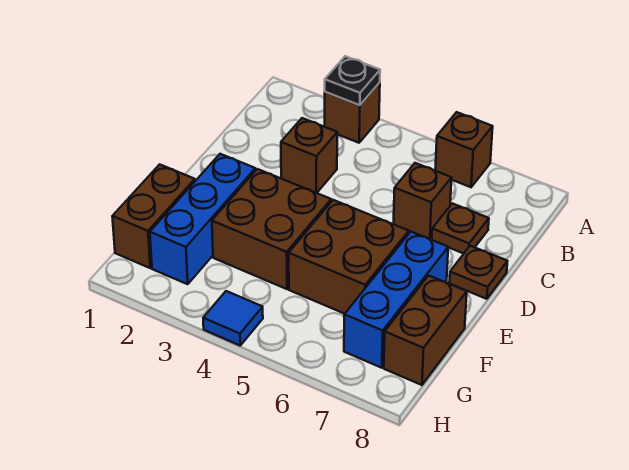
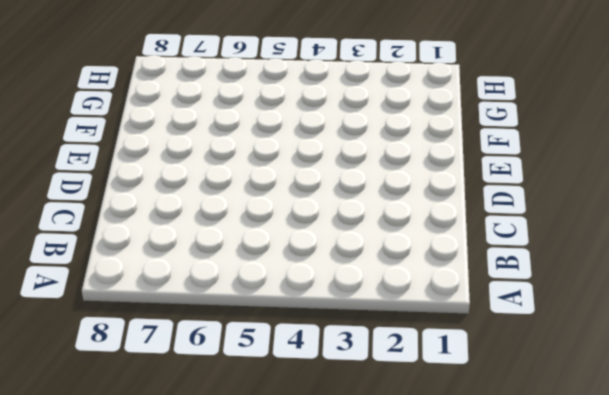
none -> brown brick A3 level 1
none -> brown brick A6 level 1
none -> brown brick C3 level 1

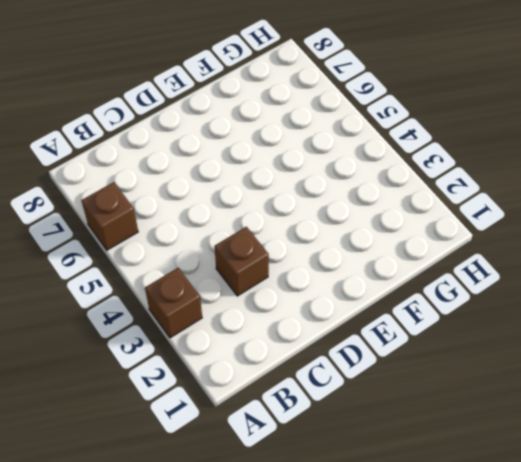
none -> brown brick C6 level 1
none -> brown plate C7 level 1
none -> brown plate D8 level 1

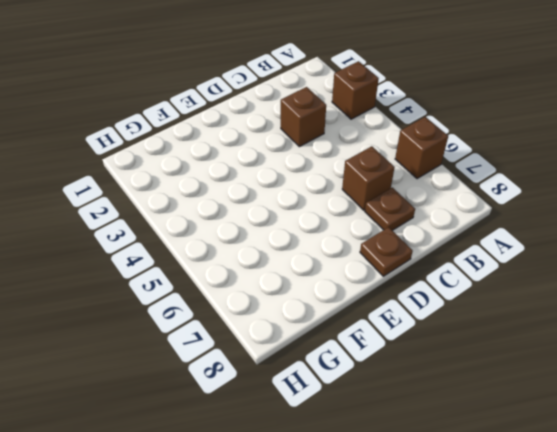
none -> blue brick E2:G2 level 1
none -> brown brick E3:F4 level 1
none -> brown brick E5:F6 level 1

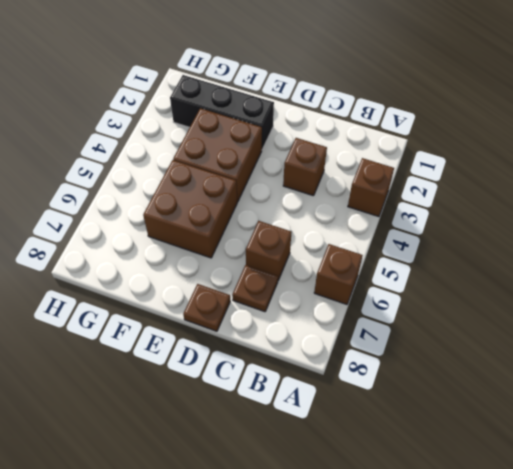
black brick E2:G2 level 1 -> blue brick E2:G2 level 1
none -> blue brick E7:G7 level 1
none -> brown brick F1:G1 level 1
none -> brown brick F8:G8 level 1

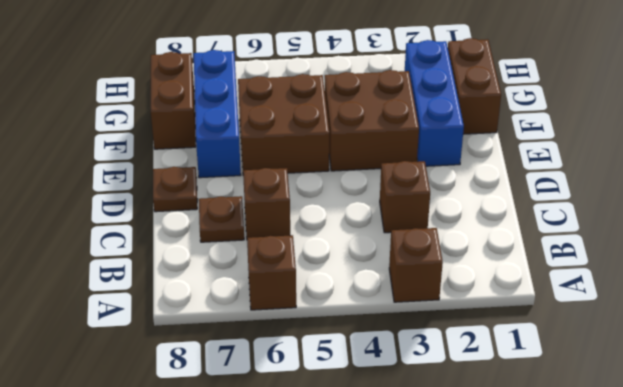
none -> blue tile H4 level 1
none -> black plate A3 level 2

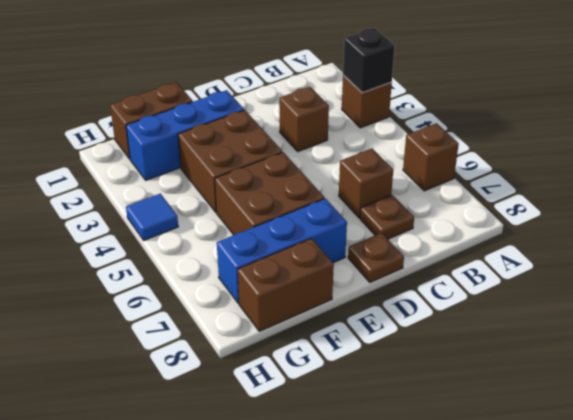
black brick A3 level 2 -> black plate A3 level 2

